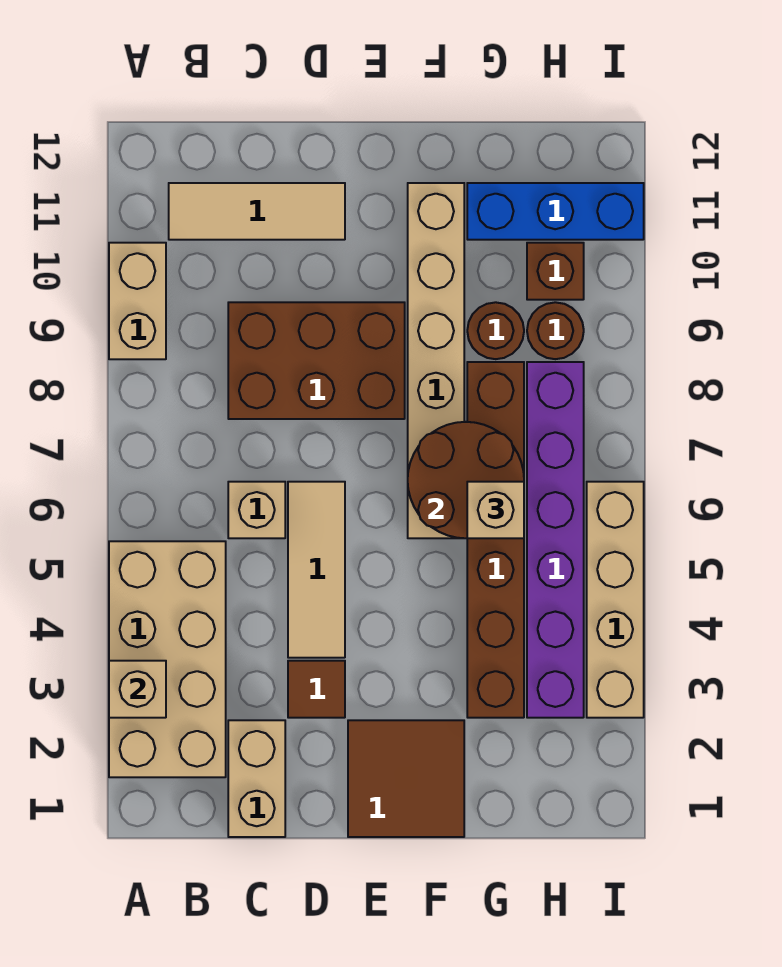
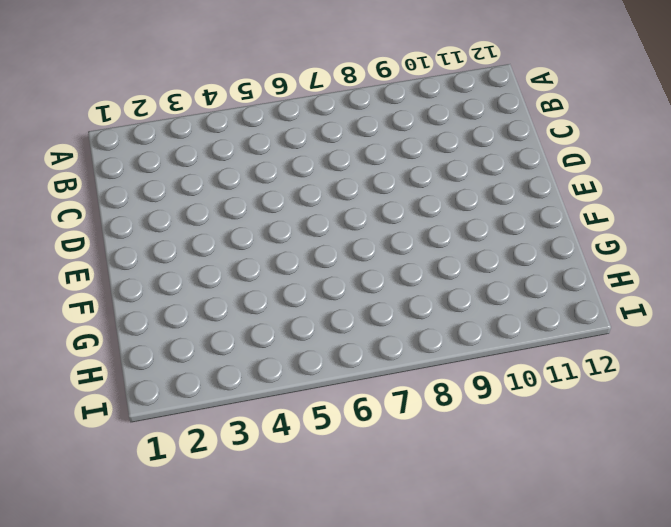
none -> tan brick A2:B5 level 1
none -> tan brick A9:A10 level 1
none -> tan tile B11:D11 level 1

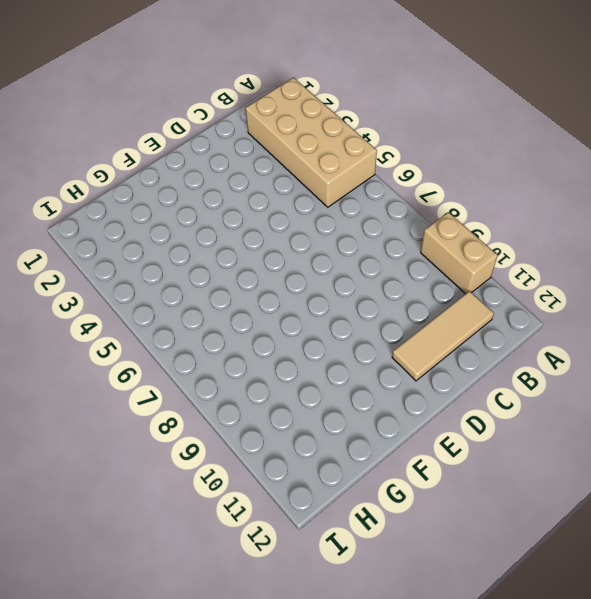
none -> tan brick C1:C2 level 1
none -> tan brick C6 level 1
none -> brown brick C8:E9 level 1

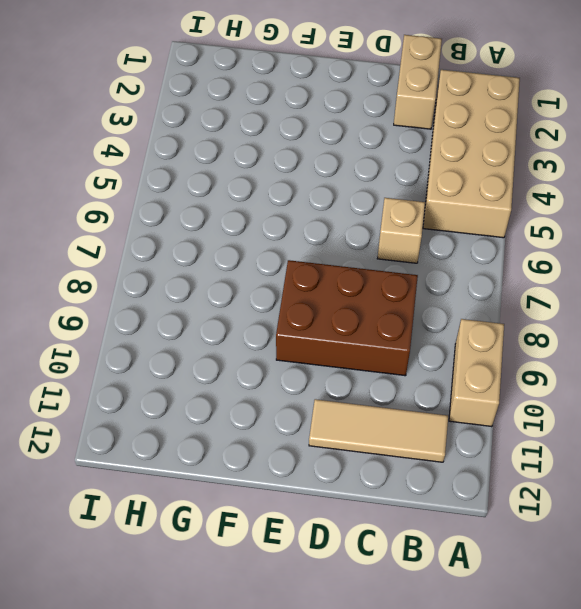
none -> brown tile D3 level 1
none -> tan tile D4:D6 level 1
none -> brown tile E1:F2 level 1

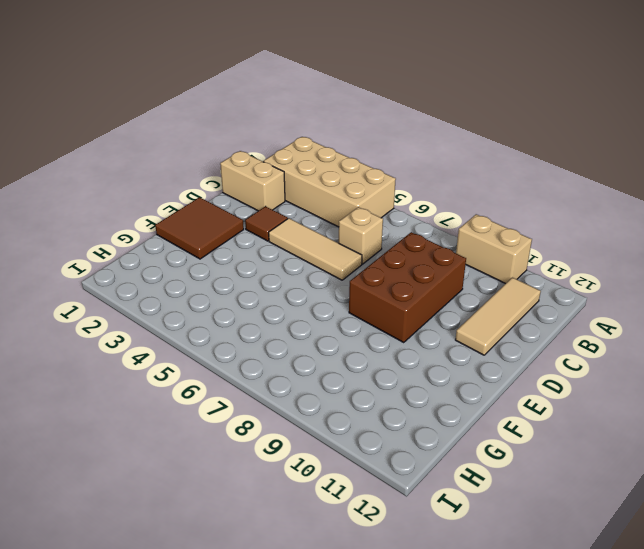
none -> tan brick F6:F11 level 1
none -> brown brick G3:G8 level 1
none -> brown round brick G9 level 1

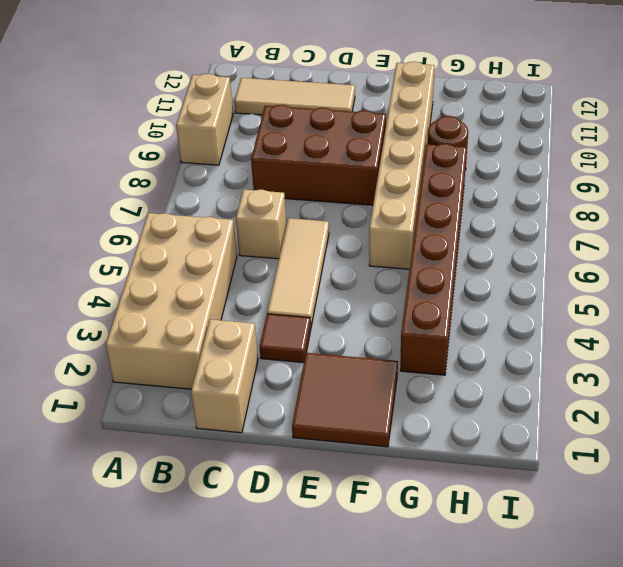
none -> blue brick G11:I11 level 1
none -> purple brick H3:H8 level 1
none -> brown round brick H9 level 1

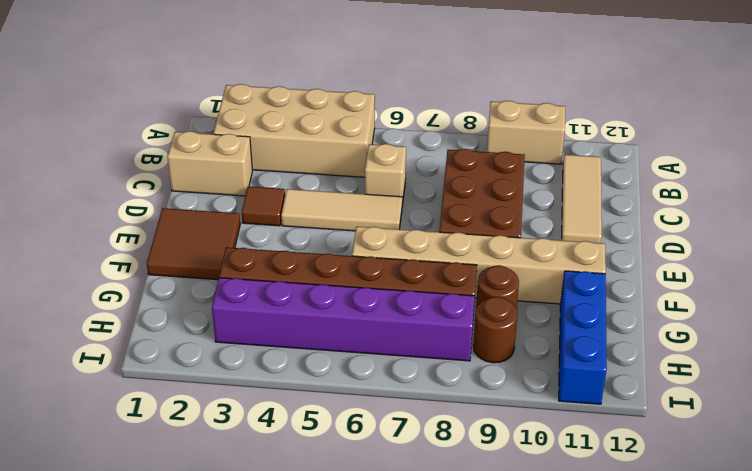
none -> brown brick H10 level 1
none -> tan brick I3:I6 level 1
none -> tan brick A3 level 2

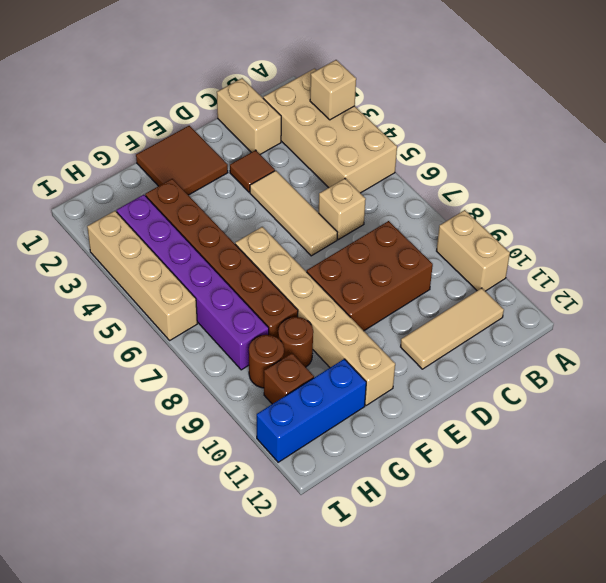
none -> brown round brick F6:G7 level 2
none -> tan brick G6 level 3

